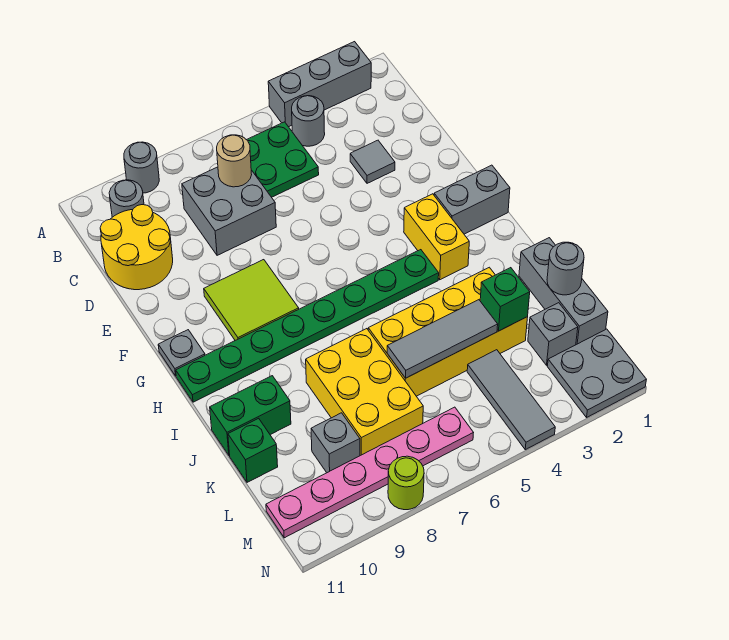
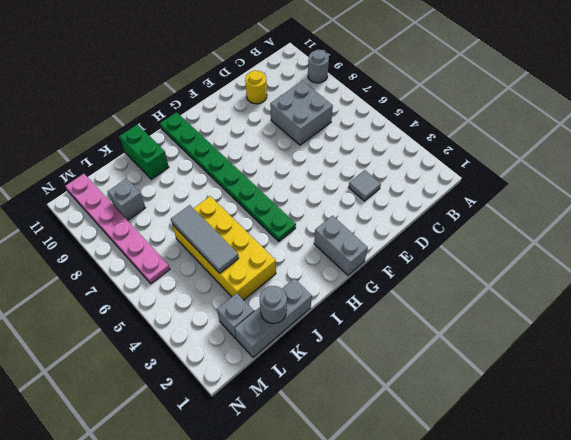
yellow round brick D10 level 1 -> yellow round brick C10:D11 level 1
none -> grey brick A2:A4 level 1
none -> grey round brick B4 level 1
none -> green plate B5:C6 level 1

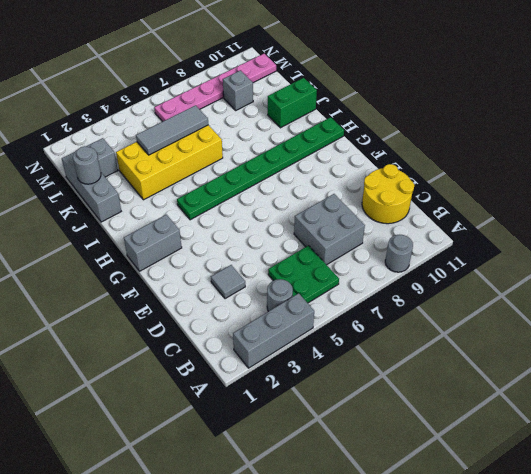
none -> grey round brick B10 level 1
none -> lime tile F8:G9 level 1
none -> yellow brick G3:H3 level 1

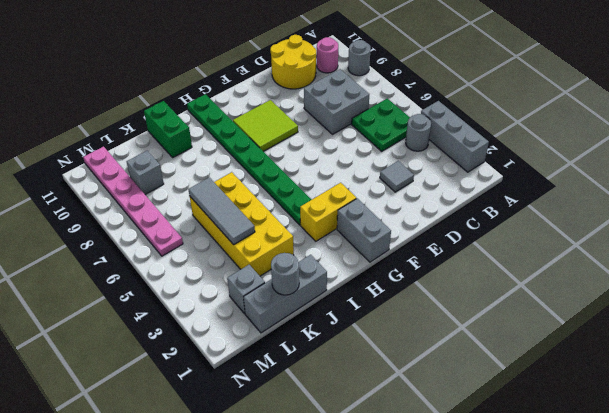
pink round brick B10 level 1 -> grey round brick B10 level 1
none -> grey plate G11 level 1
none -> yellow brick J7:L8 level 1
none -> green brick K11 level 1

